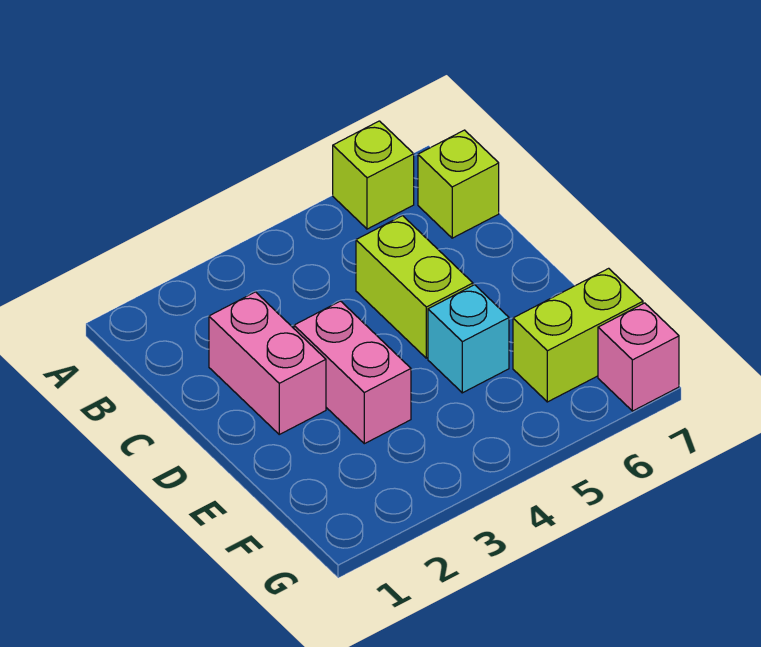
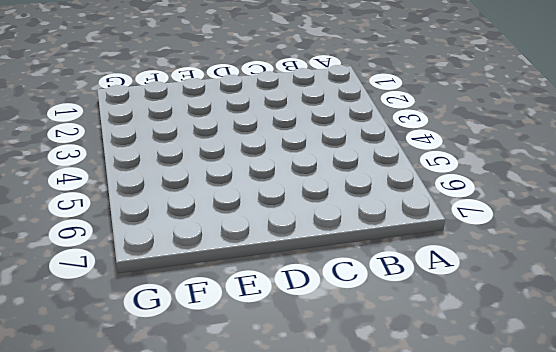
none -> lime brick A6 level 1
none -> lime brick B7 level 1

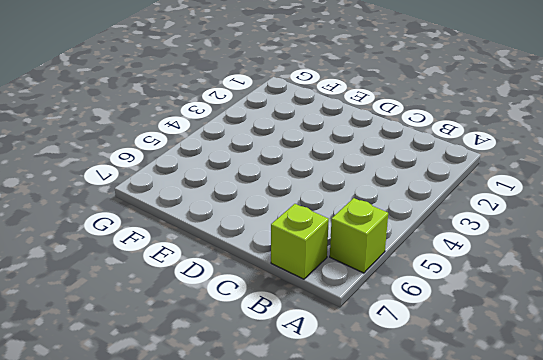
none -> pink brick C2:D2 level 1
none -> lime brick C5:D5 level 1

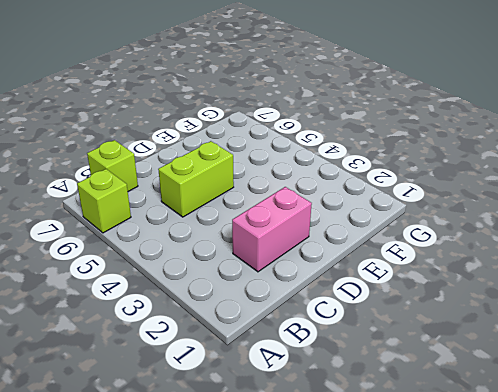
none -> pink brick D3:E3 level 1
none -> cyan brick E5 level 1

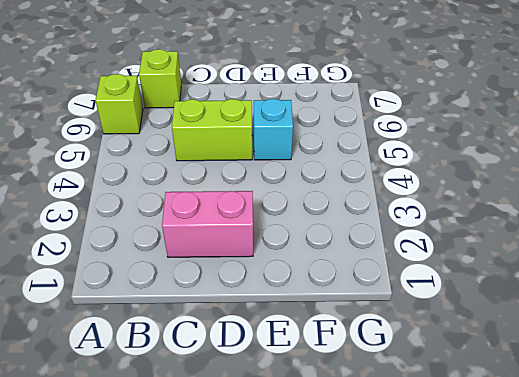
none -> pink brick D3:E3 level 1
none -> lime brick F6:F7 level 1

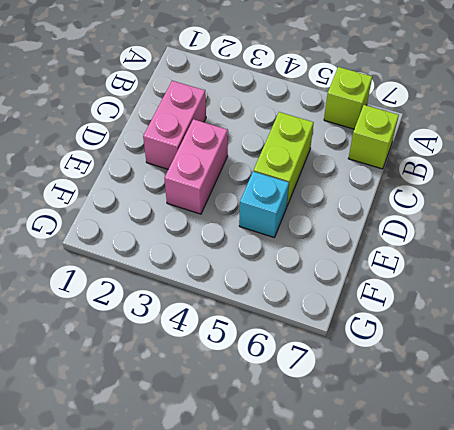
none -> lime brick F6:F7 level 1
none -> pink brick G7 level 1

